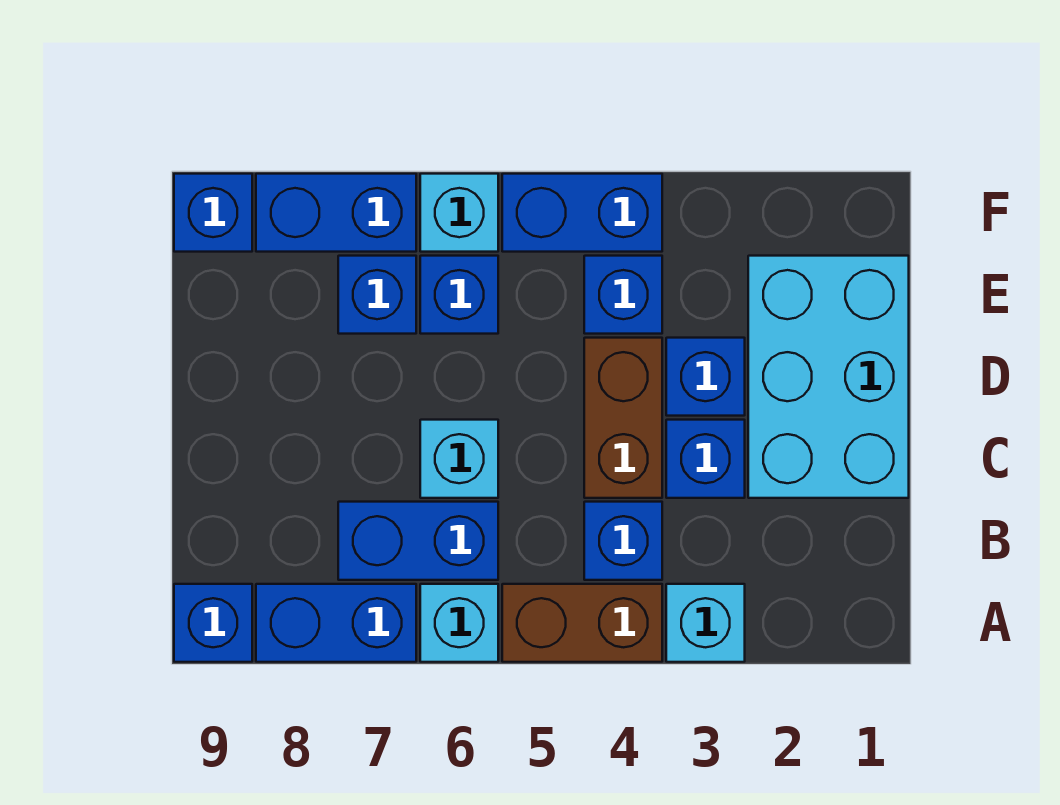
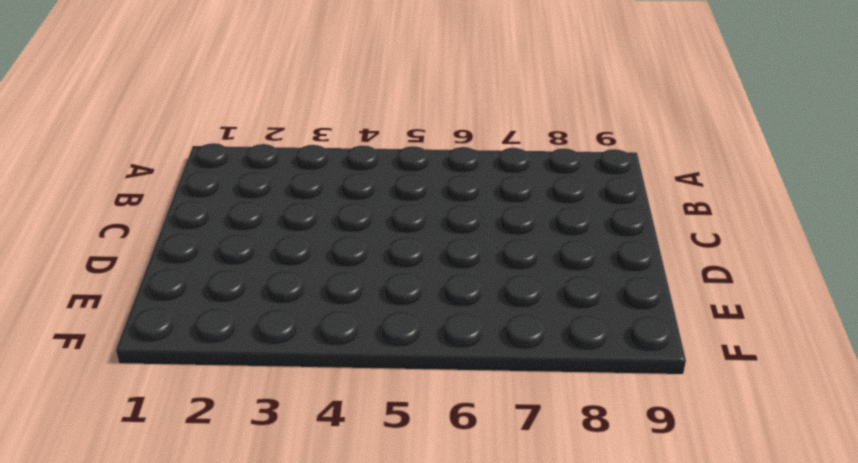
none -> cyan brick A3 level 1
none -> brown brick A4:A5 level 1
none -> cyan brick A6 level 1

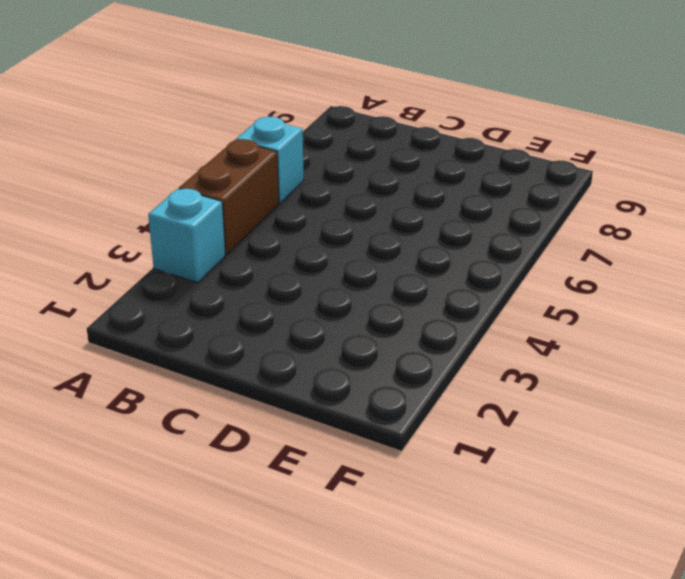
none -> blue brick A7:A8 level 1
none -> blue brick A9 level 1
none -> blue brick B4 level 1

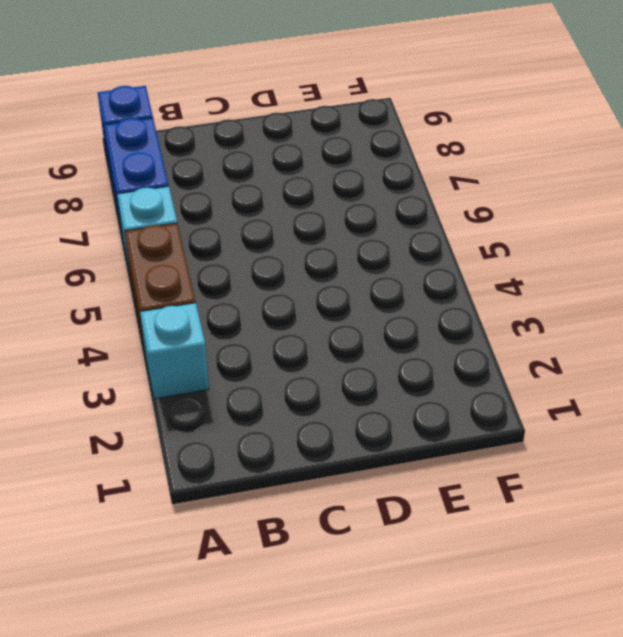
none -> blue brick B4 level 1
none -> blue brick B6:B7 level 1
none -> cyan brick C1:E2 level 1

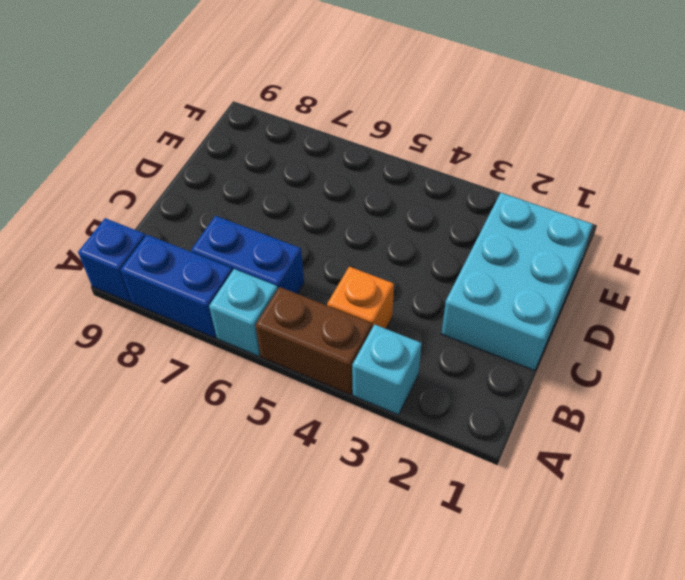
orange brick B4 level 1 -> blue brick B4 level 1
none -> blue brick C3 level 1
none -> brown brick C4:D4 level 1
none -> cyan brick C6 level 1

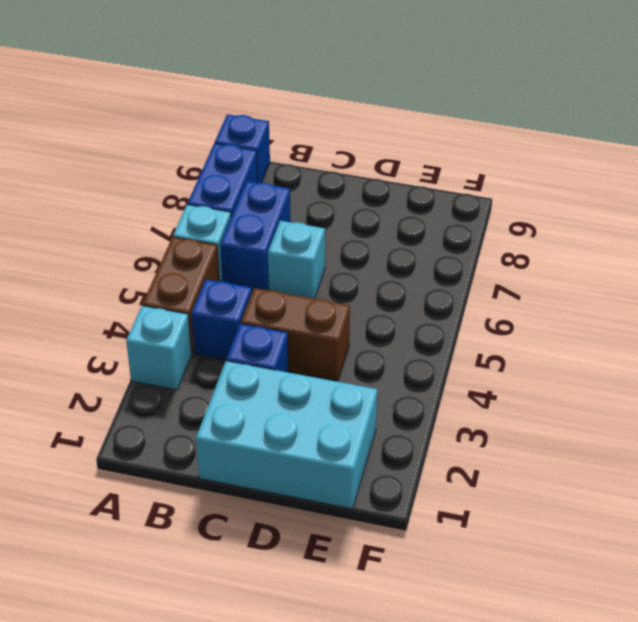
none -> blue brick D3 level 1
none -> blue brick E4 level 1
none -> blue brick E6 level 1

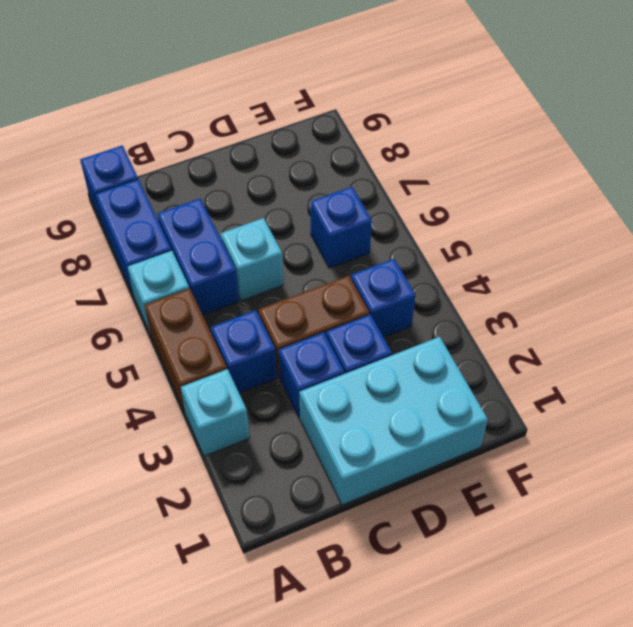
none -> blue brick E7 level 1
none -> blue brick F4:F5 level 1
none -> cyan brick F6 level 1

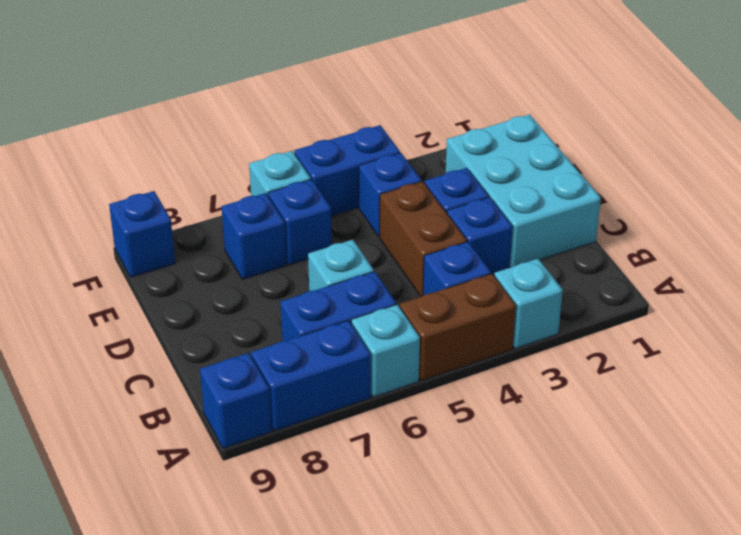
none -> blue brick F7:F8 level 1

